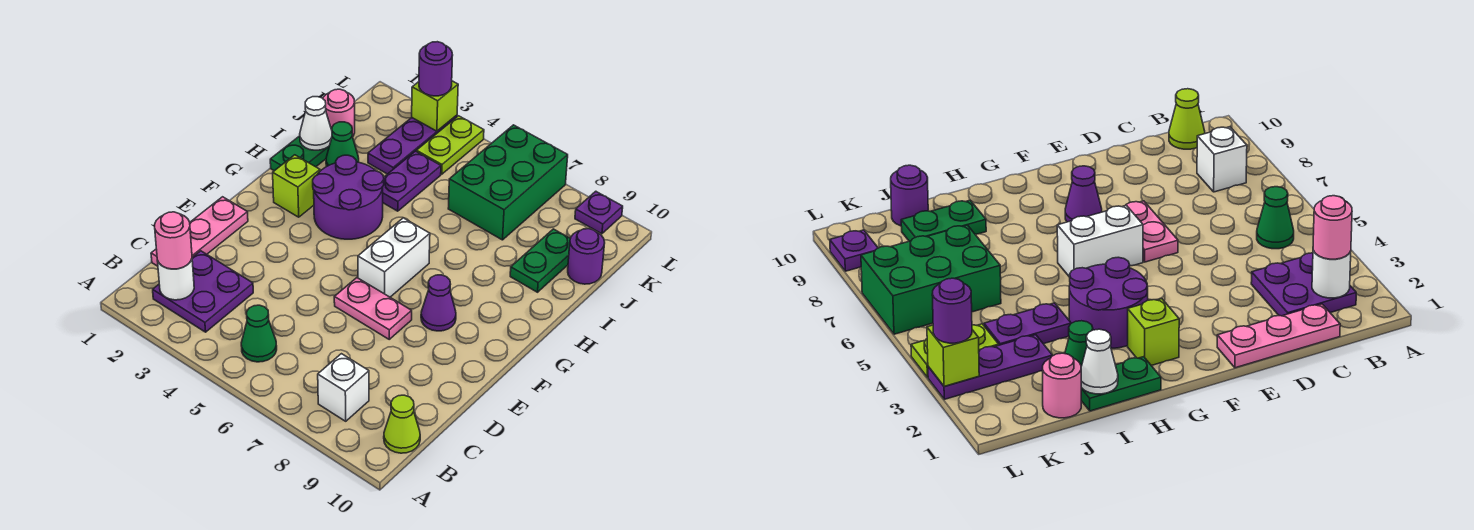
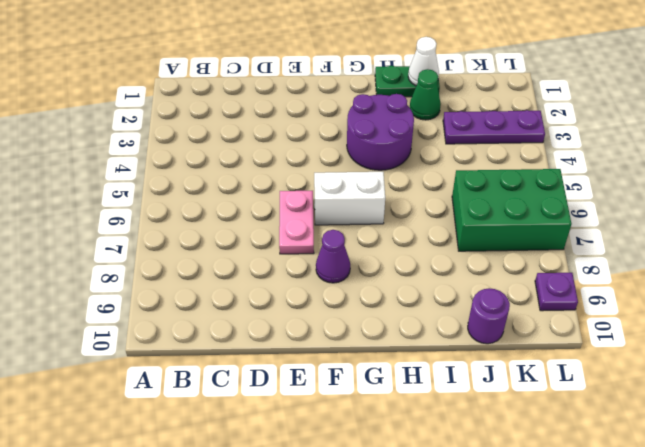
none -> purple plate B2:C3 level 1
none -> green cone B5 level 1
none -> white brick B8 level 1

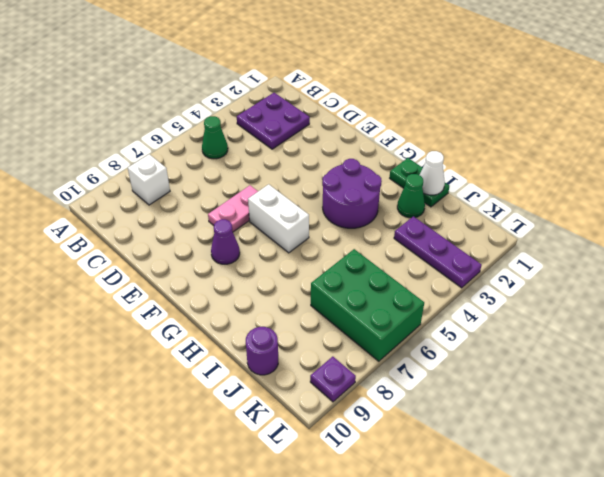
none -> lime cone B10 level 1
none -> pink plate C1:E1 level 1
none -> lime brick G2 level 1

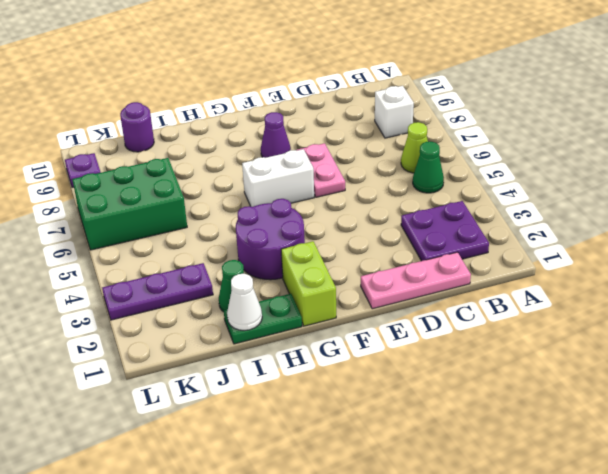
lime cone B6 level 1 -> lime cone B10 level 1
lime brick G1:G2 level 1 -> lime brick G2 level 1
none -> purple plate I4:J4 level 1
none -> green plate I9:J9 level 1
none -> pink round brick J1 level 1

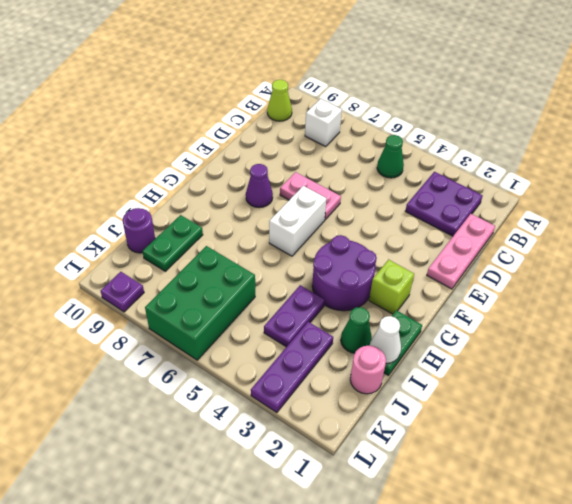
none -> lime plate K4:L4 level 1
none -> white round brick B2 level 2
none -> lime brick L3 level 2

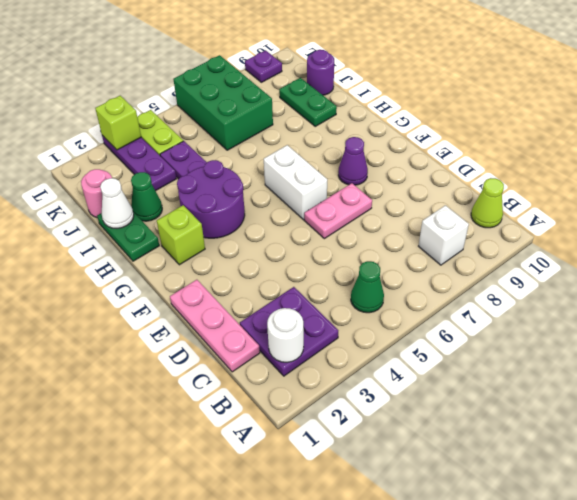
none -> pink round brick B2 level 3
none -> purple round brick L3 level 3

